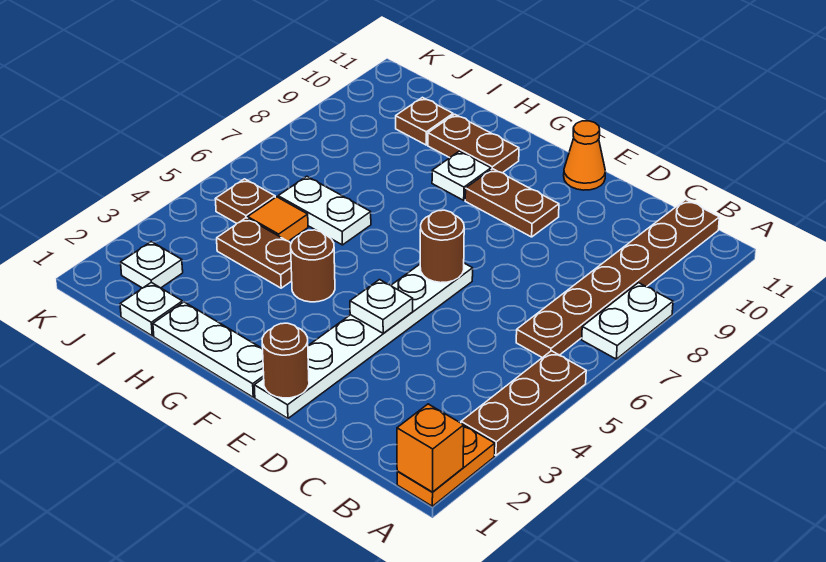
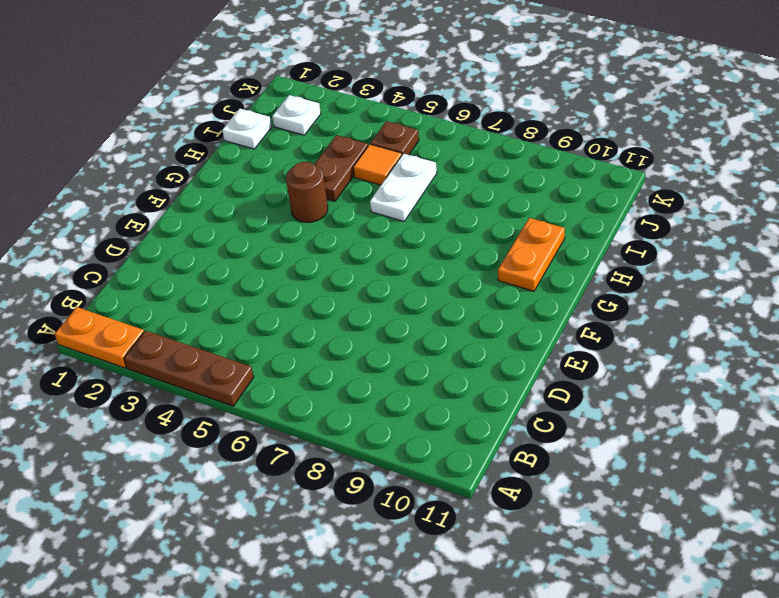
orange plate G10:H10 level 1 -> brown plate G10:H10 level 1
none -> white plate A7:A8 level 1
none -> brown plate B6:B11 level 1
none -> white plate E1:E6 level 1

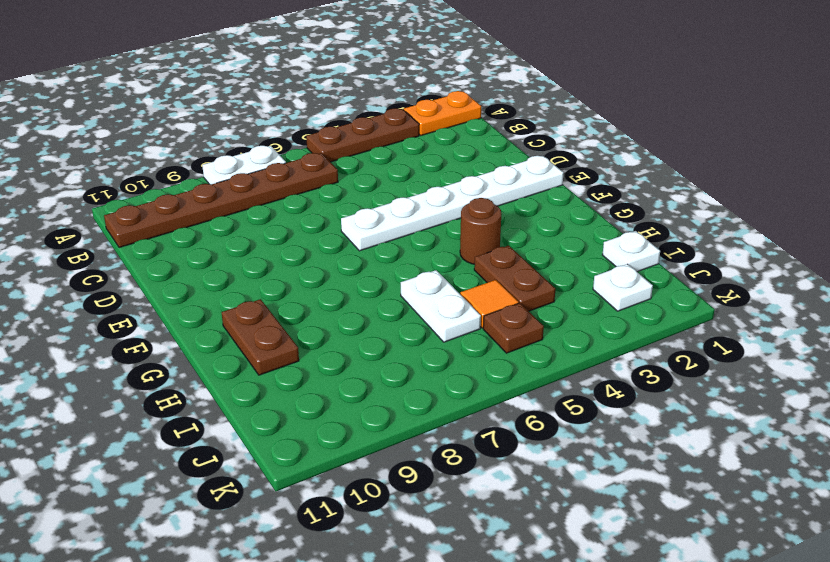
none -> brown plate E9:F9 level 1
none -> orange cone E11 level 1
none -> white plate F1:H1 level 1

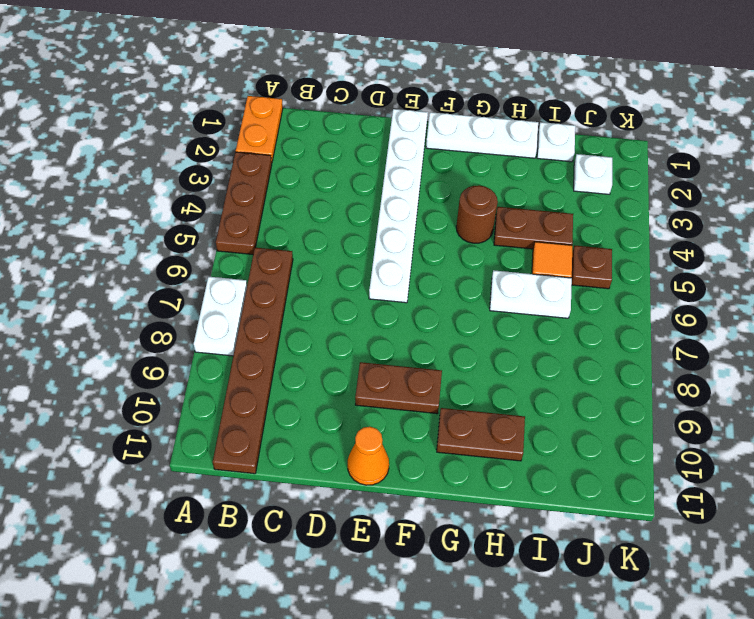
none -> white plate G9 level 1
none -> brown plate I10 level 1
none -> orange brick A1 level 2

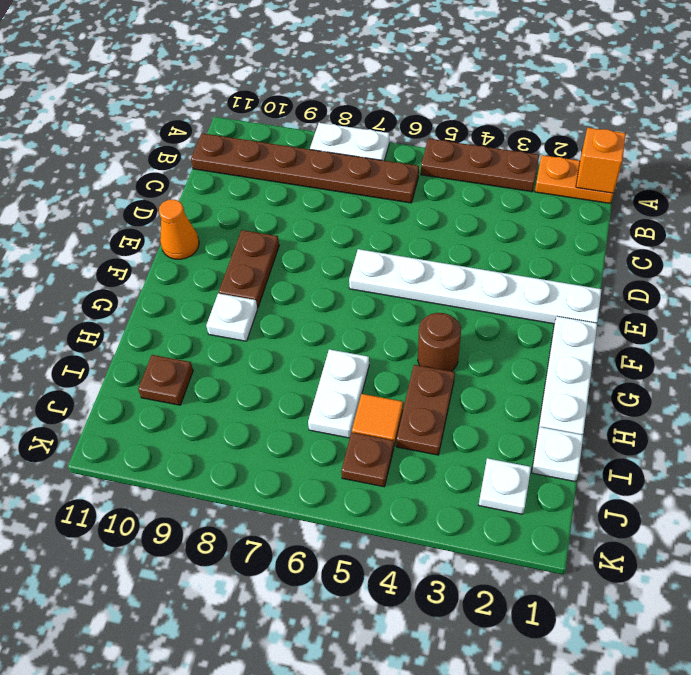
none -> brown plate G10:H10 level 1
none -> brown round brick E1 level 2
none -> white plate E4 level 2

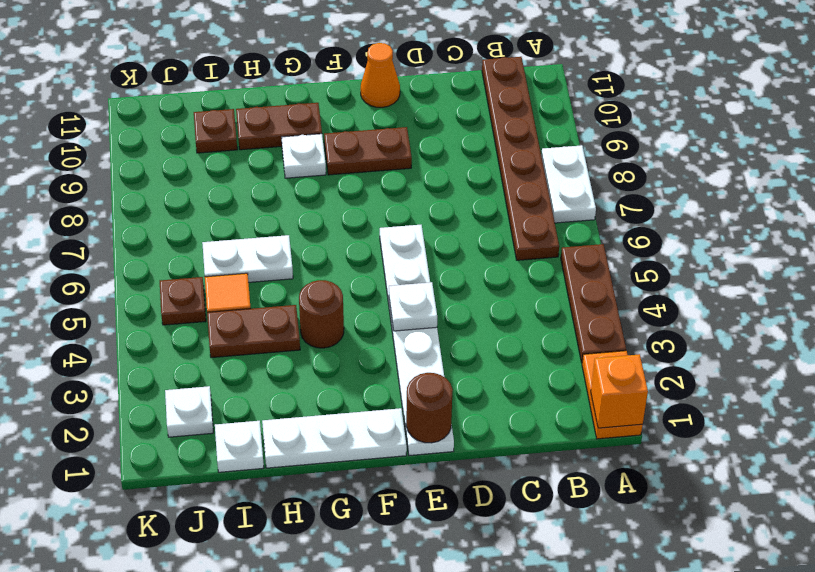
none -> brown round brick E6 level 2

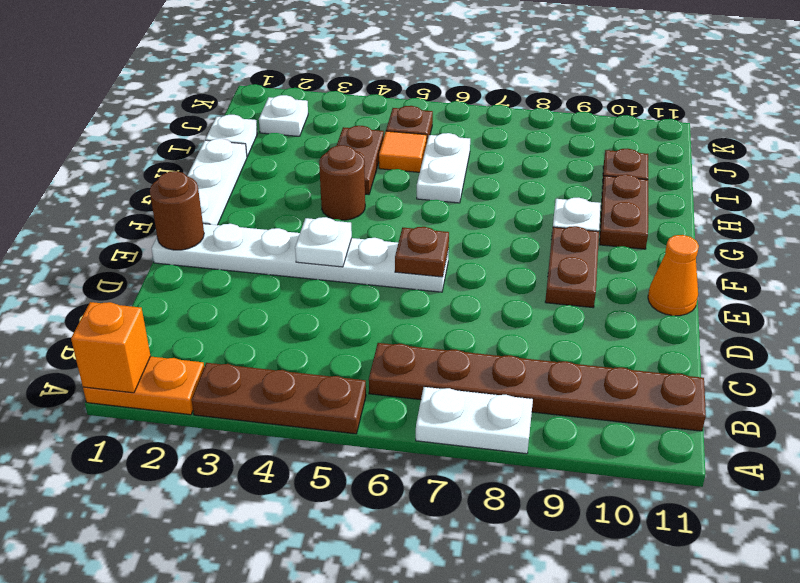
brown plate E6 level 2 -> brown round brick E6 level 2

